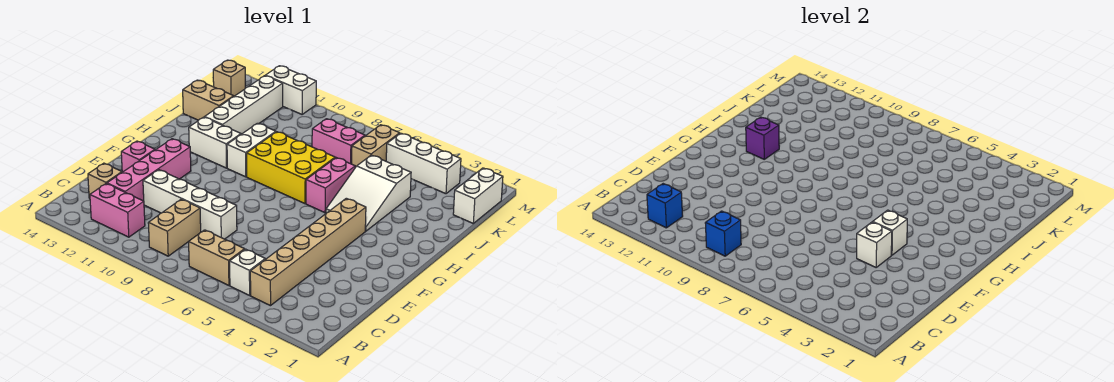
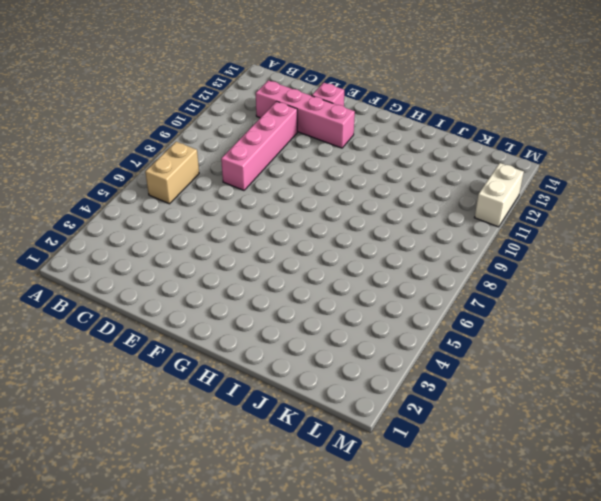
pink brick D8:D11 level 1 -> white brick D8:D11 level 1
none -> tan brick B4:G4 level 1
none -> white brick B5 level 1
none -> tan brick B9:C9 level 1

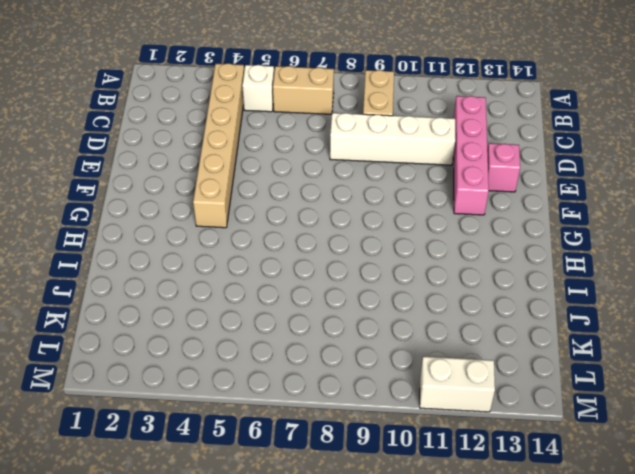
none -> pink brick B11:B12 level 1
none -> tan brick C13 level 1
none -> white slope H4:J5 level 1 top J

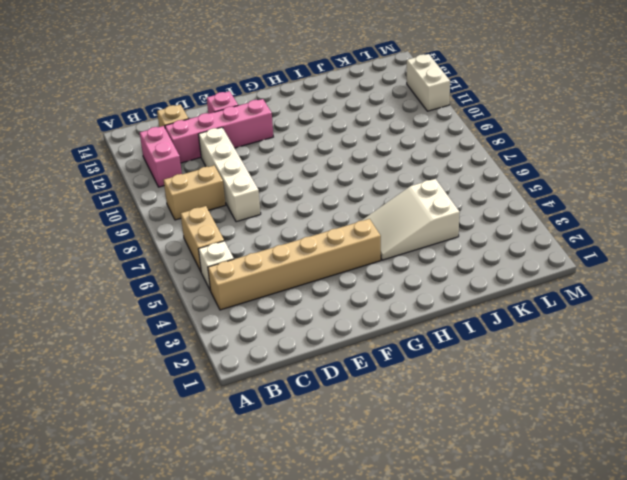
none -> pink brick H6:I6 level 1
none -> yellow brick H7:I9 level 1
none -> white brick H10:I10 level 1

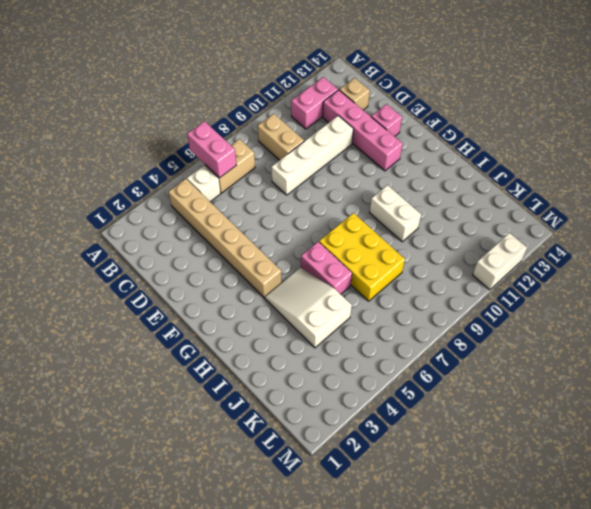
pink brick A6:B6 level 2 -> pink brick K7:K8 level 1
yellow brick H7:J8 level 1 -> yellow brick H7:I9 level 1
none -> white brick H11:H12 level 1
none -> white brick I12:L12 level 1
none -> tan brick J13:J14 level 1

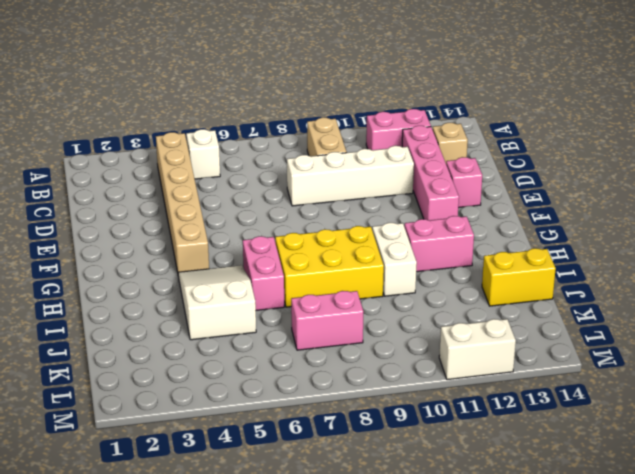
pink brick H11:H12 level 1 -> white brick H11:H12 level 1
yellow brick J13:J14 level 1 -> tan brick J13:J14 level 1
none -> tan brick B6:B7 level 1
none -> white brick I12:L12 level 1
none -> white brick K1:L1 level 1

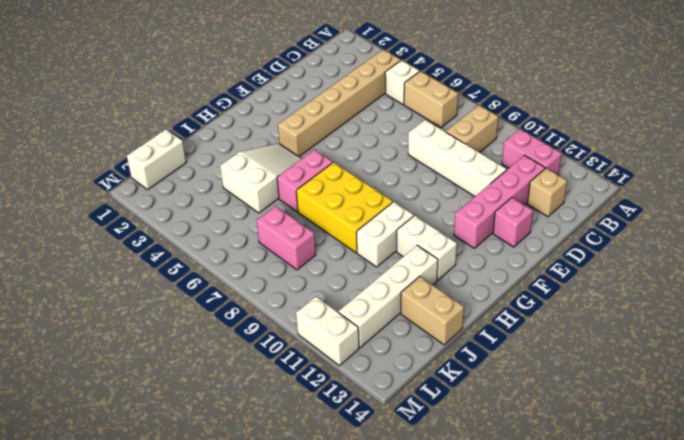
none -> tan brick K6:L6 level 1
none -> white brick L3:L5 level 1
none -> tan brick L14 level 1

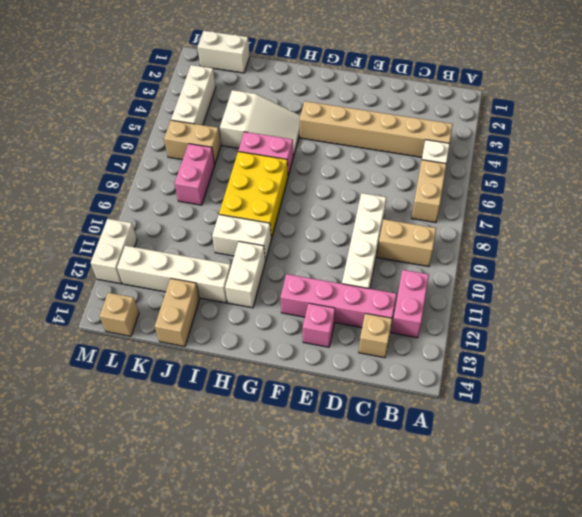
none -> blue brick B9 level 2
none -> blue brick B12 level 2
none -> white brick E4 level 2

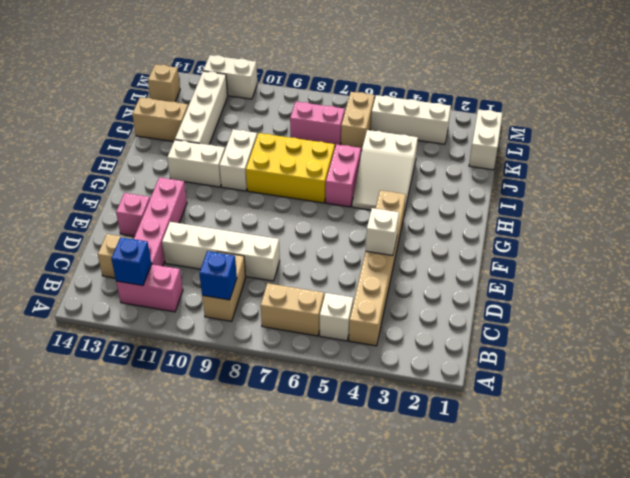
none -> white brick F4 level 2
none -> purple brick H12 level 2

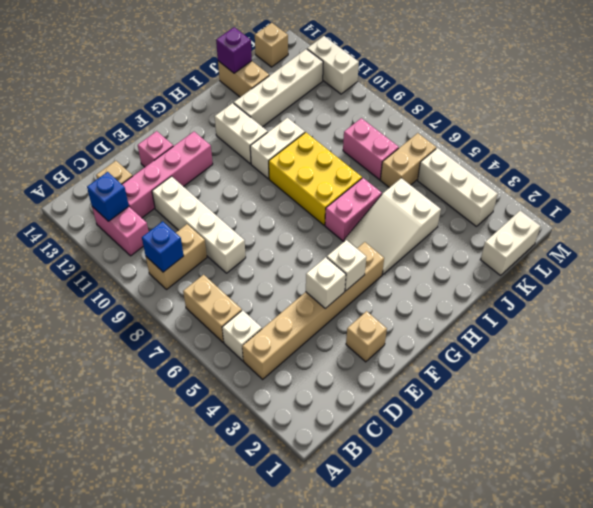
tan brick E2 level 1 -> none
purple brick J14 level 2 -> purple brick H12 level 2

